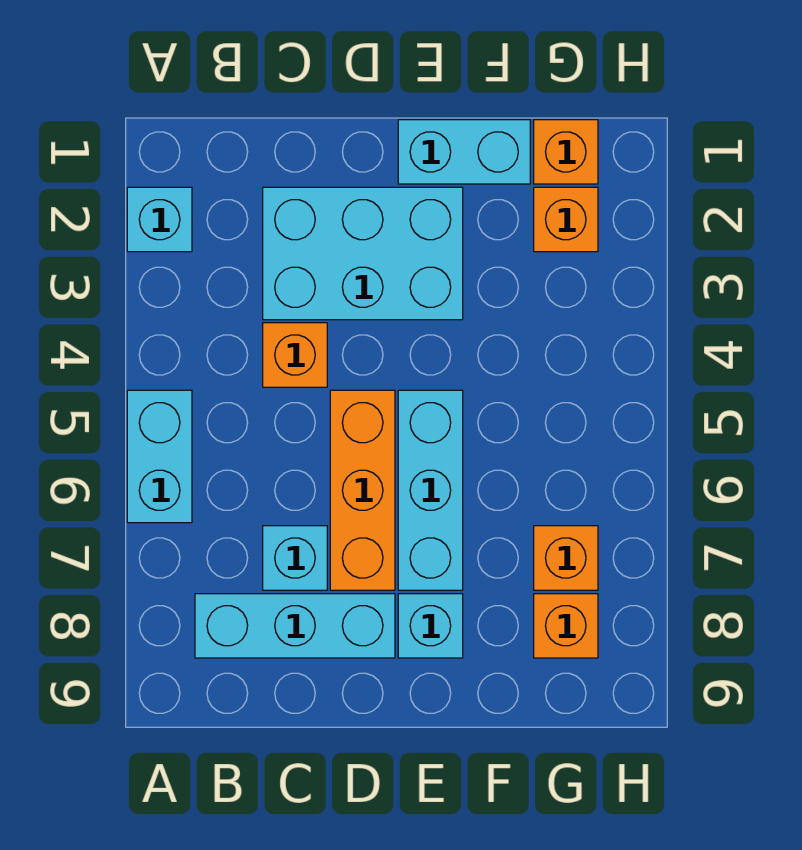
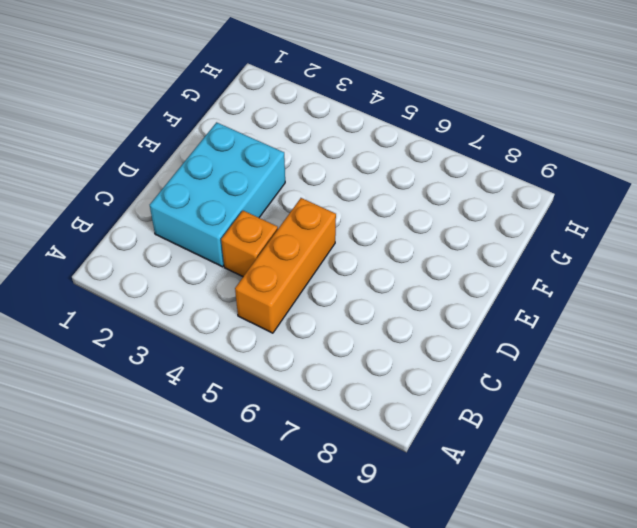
orange brick B5:D5 level 1 -> orange brick D5:D7 level 1
none -> cyan brick A2 level 1
none -> cyan brick A5:A6 level 1
none -> cyan brick B8:D8 level 1

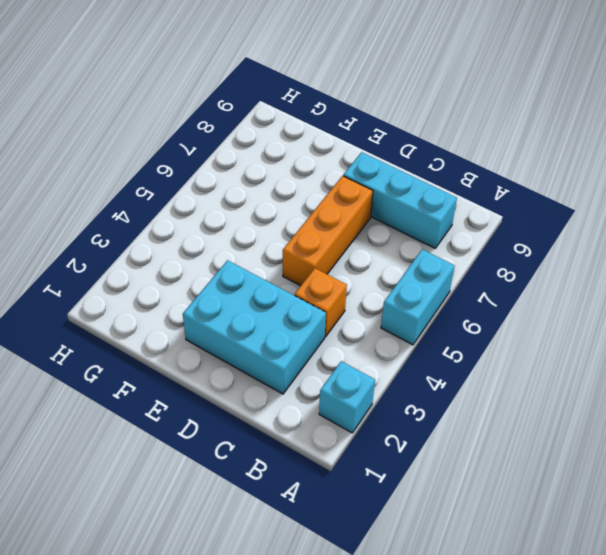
none -> cyan brick C7 level 1
none -> cyan brick E1:F1 level 1
none -> cyan brick E5:E7 level 1

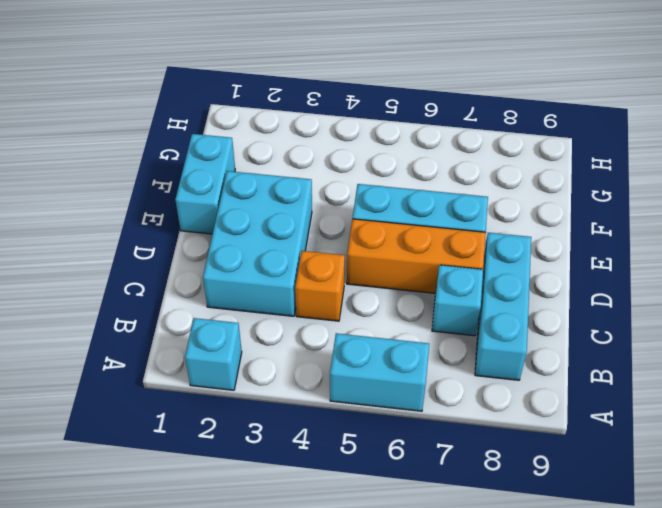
none -> cyan brick E8 level 1
none -> orange brick G1 level 1
none -> orange brick G2 level 1

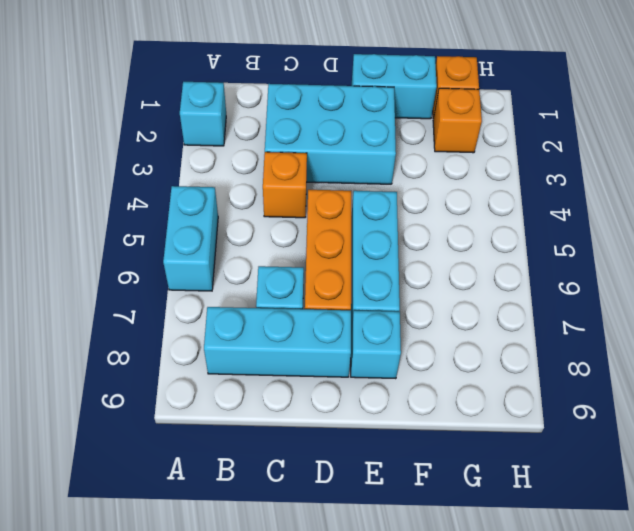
none -> orange brick G7 level 1
none -> orange brick G8 level 1

